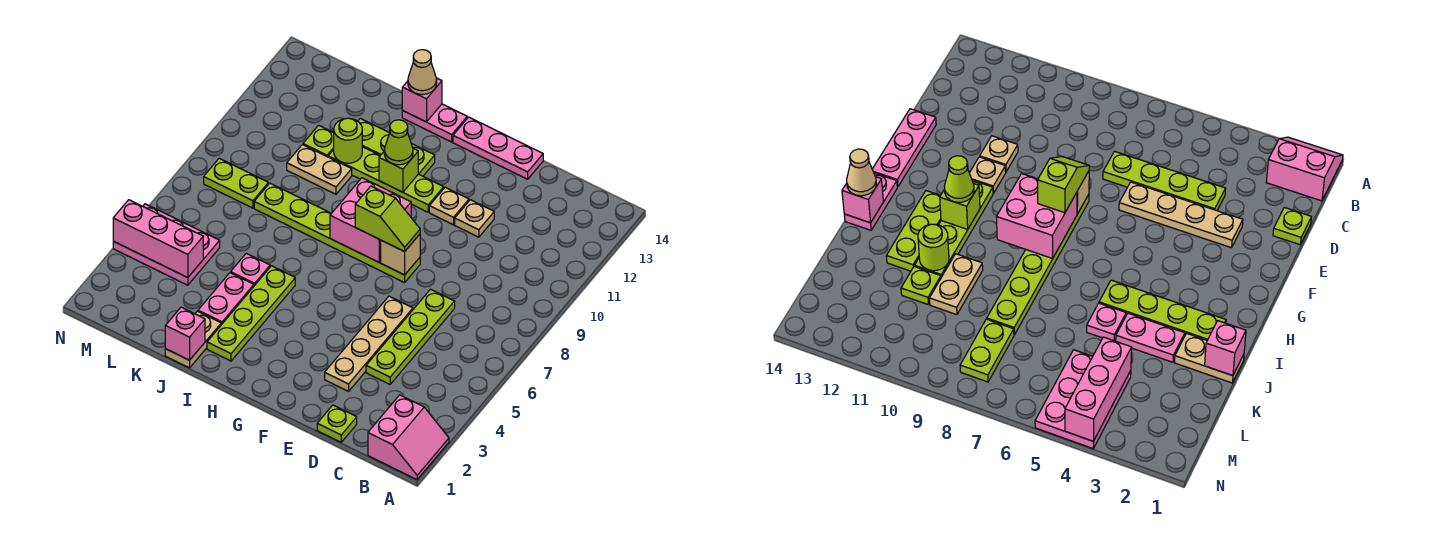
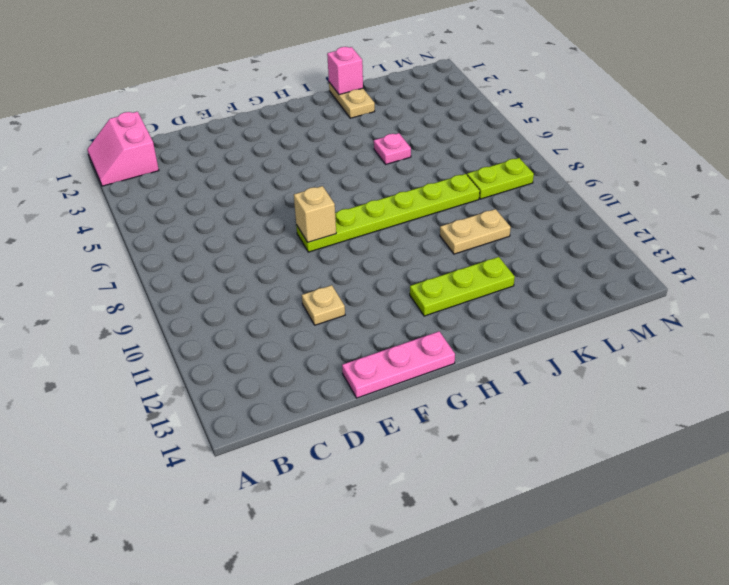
none -> lime plate D1 level 1
none -> lime plate D4:D7 level 1
none -> tan plate E3:E6 level 1

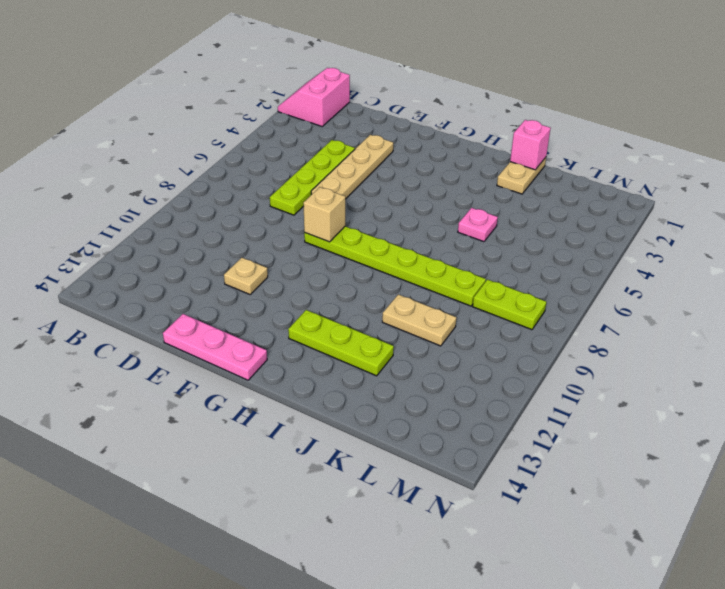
none -> lime plate D1 level 1
none -> tan plate F11 level 1
none -> lime plate G11:J11 level 1

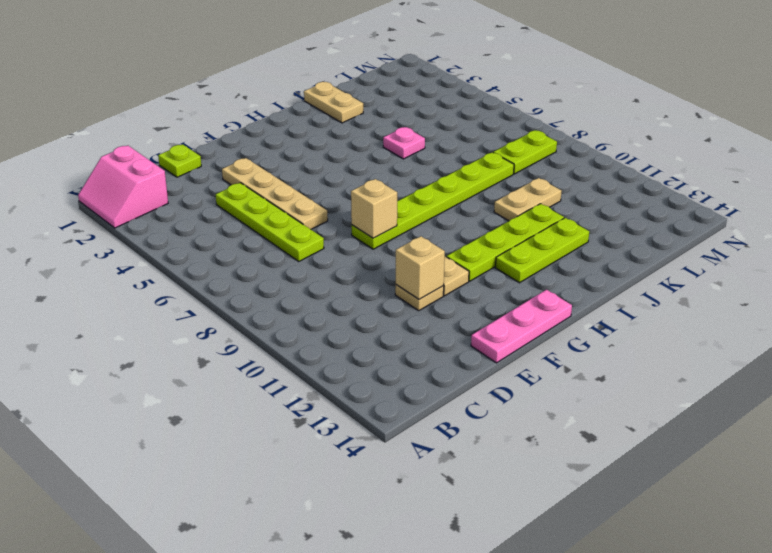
tan brick E11 level 2 -> none
none -> pink plate H14:I14 level 1
none -> lime plate I2:I5 level 1
none -> pink plate J3:J4 level 1

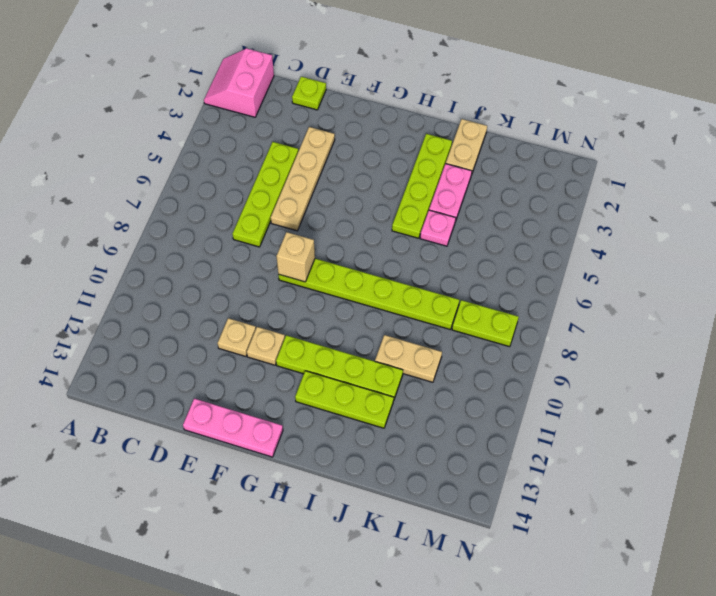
none -> pink plate H14:I14 level 1
none -> lime plate K11 level 1
none -> pink plate L4:N5 level 1

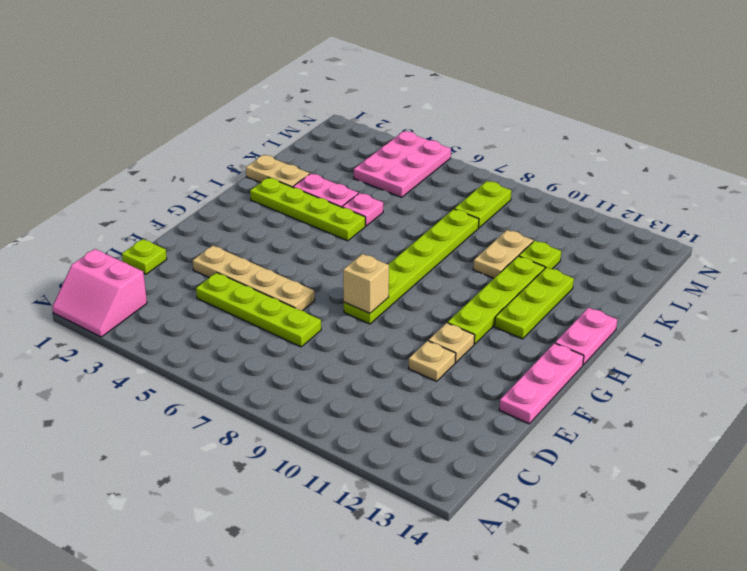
none -> pink brick G8:H9 level 2
none -> lime brick H11 level 2
none -> pink brick I14 level 2

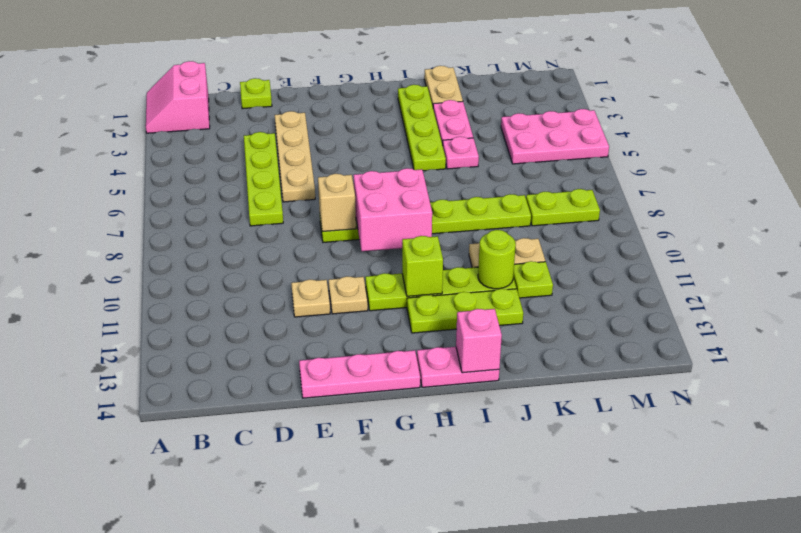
none -> pink brick J1 level 2
none -> pink brick L4:N4 level 2
none -> lime slope F8:G8 level 3 top G

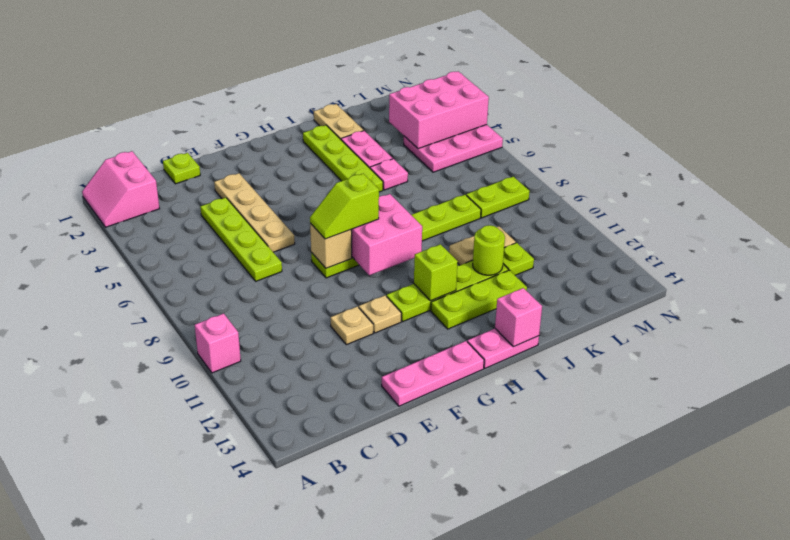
pink brick A10 level 1 -> pink brick J1 level 2
pink brick L3:N4 level 2 -> pink brick L4:N4 level 2
none -> lime cone H11 level 3
none -> tan cone I14 level 3

